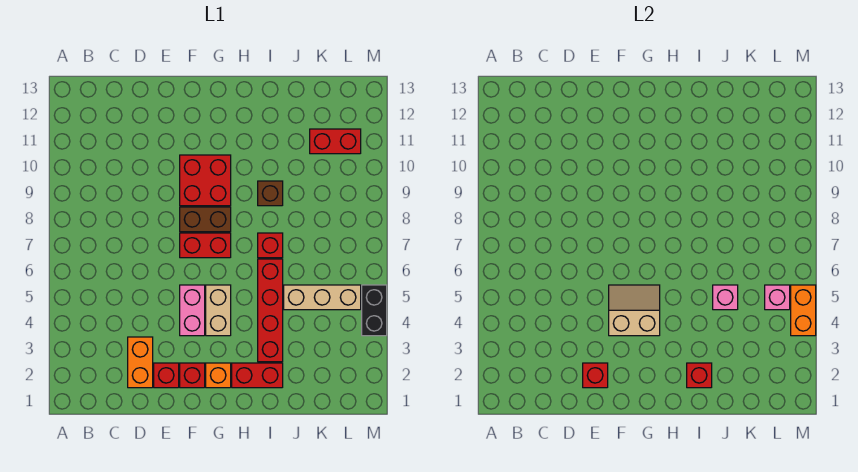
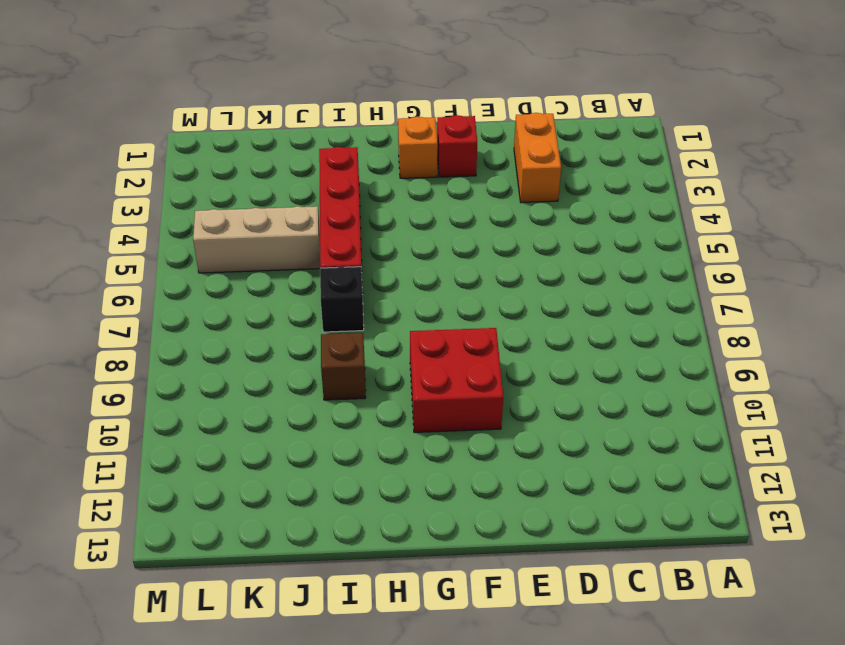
black brick I7 level 1 -> red brick I7 level 1
none -> red brick E2 level 1
none -> pink brick F4:F5 level 1
none -> red brick F7:G7 level 1

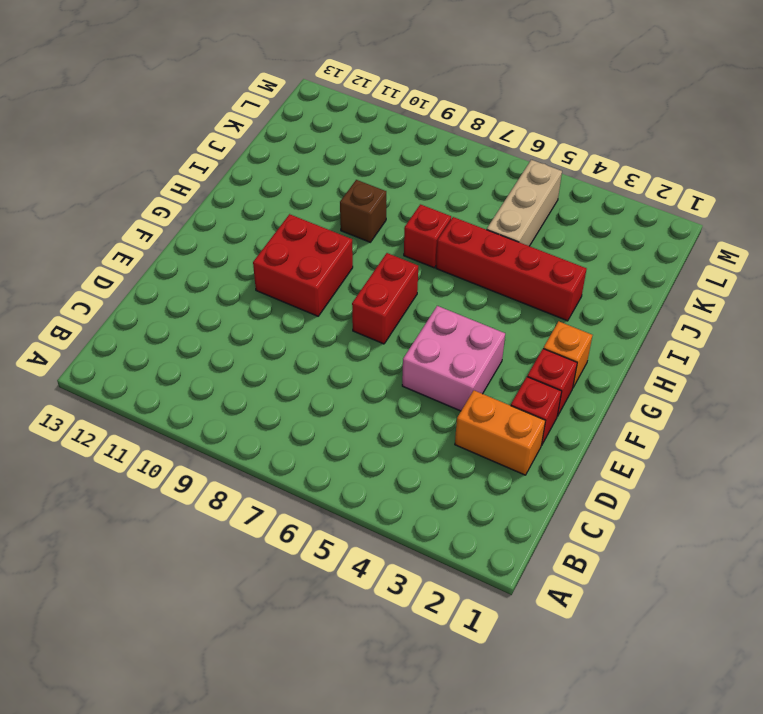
pink brick E4:F5 level 1 -> pink brick F4:F5 level 1
none -> brown brick F8:G8 level 1
none -> tan brick G4:G5 level 1
none -> red brick H2:I2 level 1

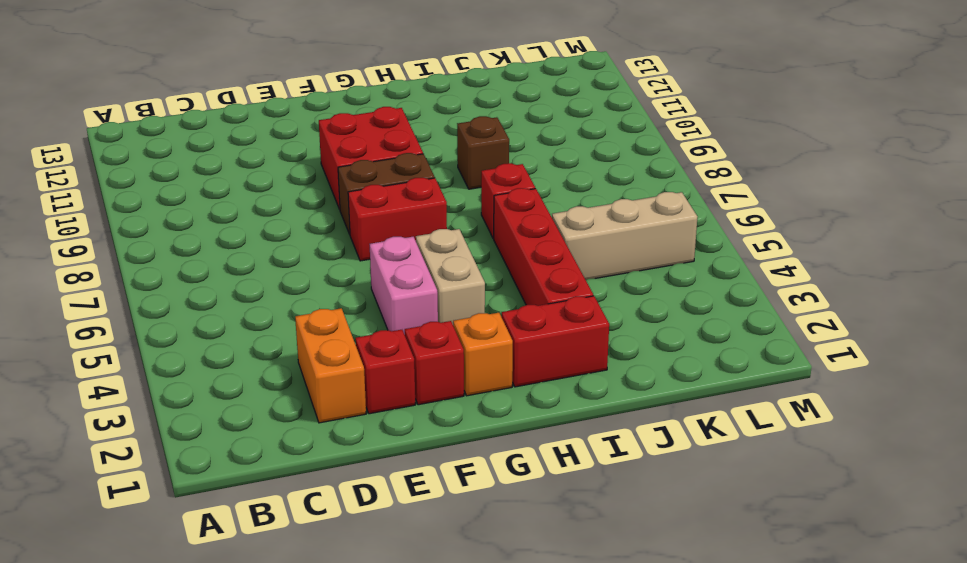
none -> red brick K11:L11 level 1
none -> black brick M4:M5 level 1
none -> red brick E2 level 2

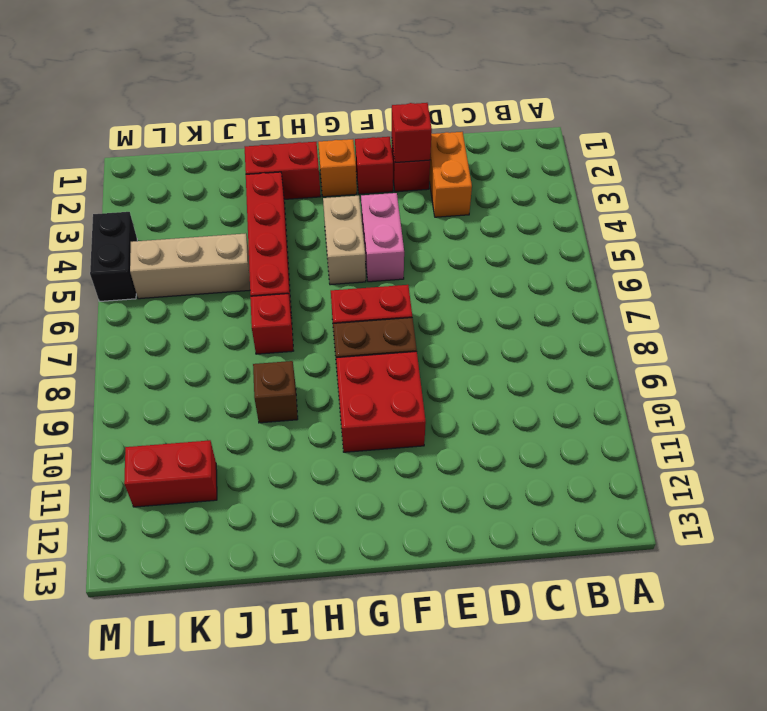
none -> tan slope F4:G5 level 2 top 4
none -> red brick I2 level 2
none -> pink brick J5 level 2

